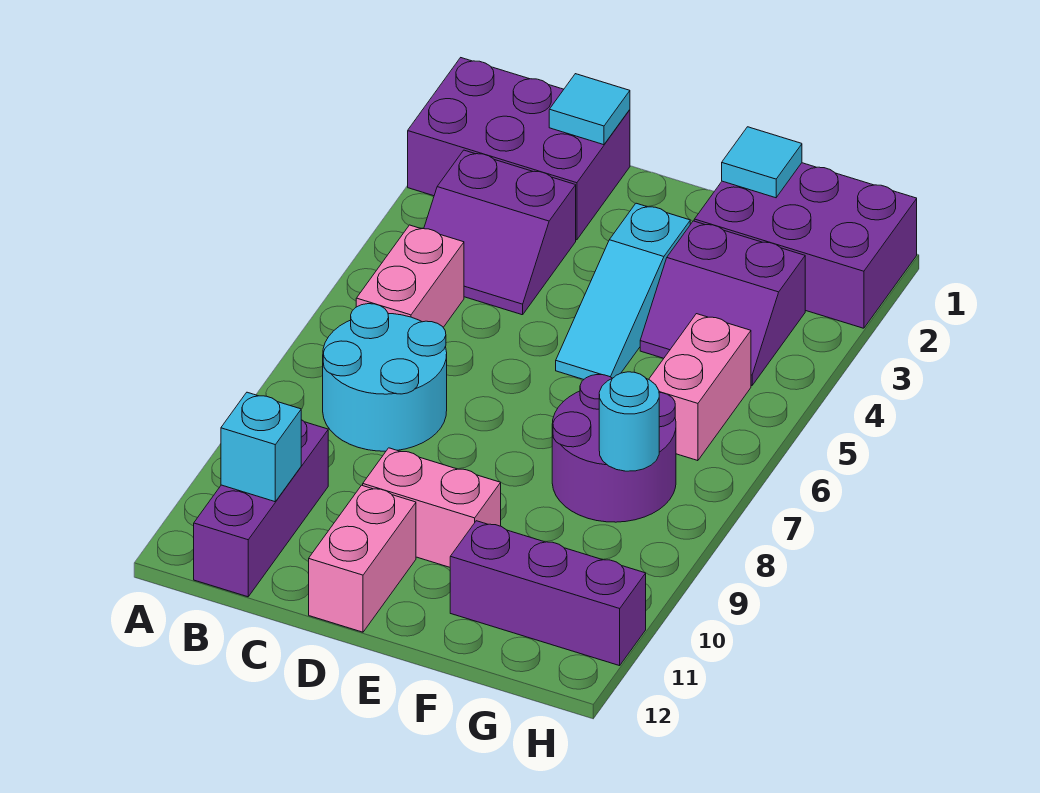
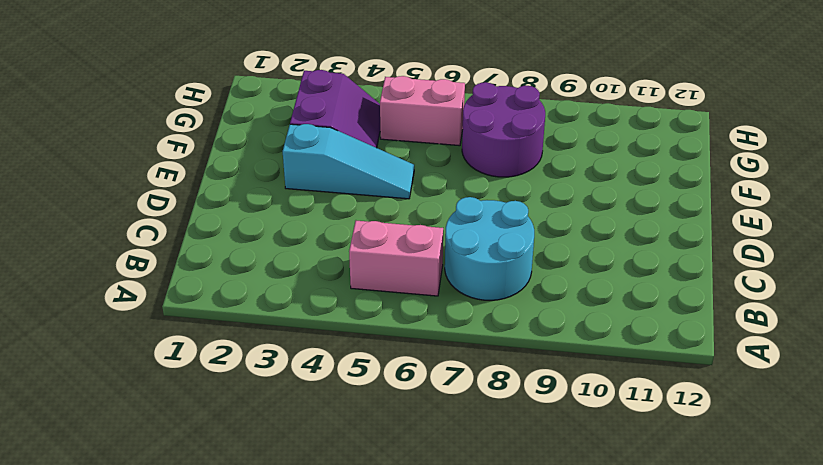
none -> purple brick A1:C2 level 1
none -> purple slope B3:C4 level 1 top 3
none -> purple brick B10:B12 level 1

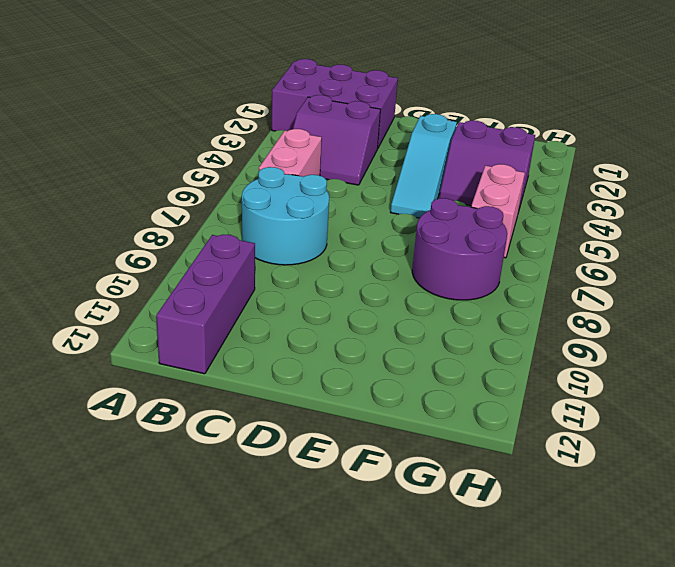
none -> pink brick D10:E10 level 1
none -> pink brick D11:D12 level 1
none -> purple brick F1:H2 level 1

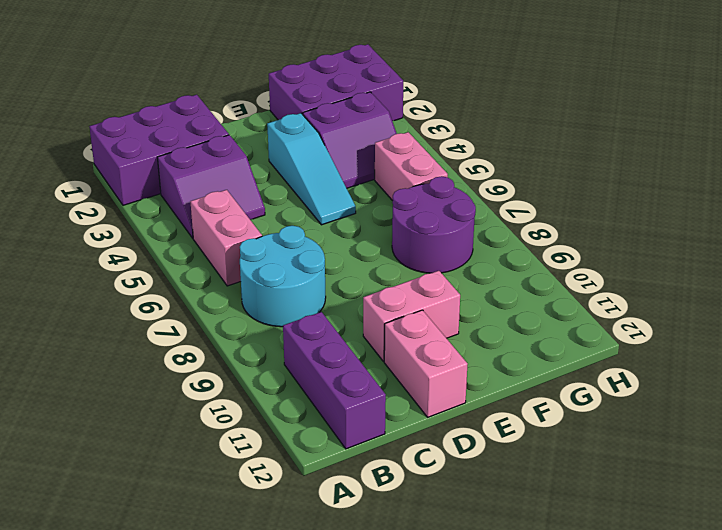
none -> purple brick F11:H11 level 1
none -> cyan brick B11 level 2
none -> cyan tile C1 level 2

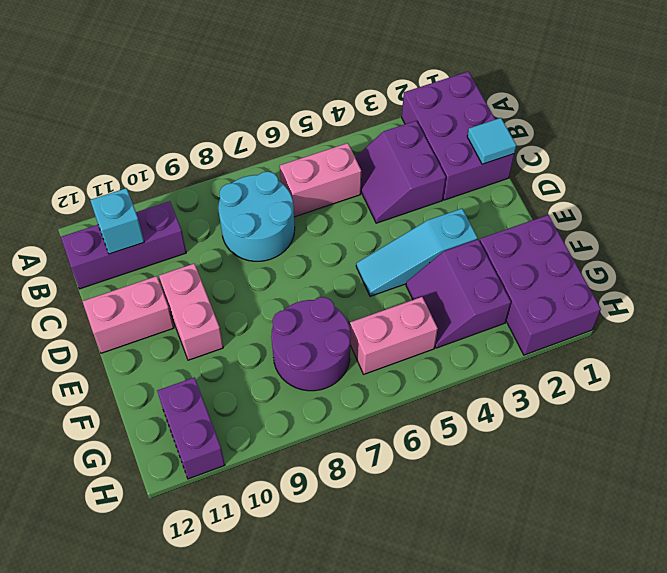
purple brick G11:H11 level 1 -> purple brick F11:H11 level 1
none -> cyan tile F1 level 2
none -> cyan round brick G8 level 2

